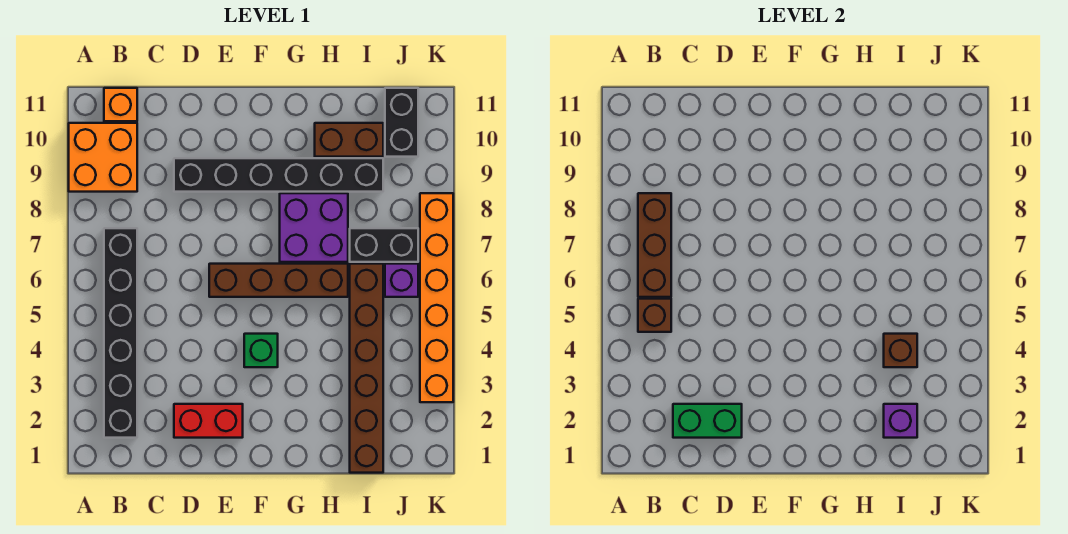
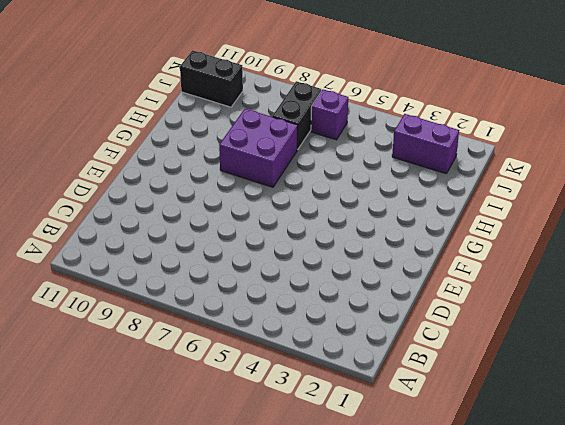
purple brick J2:J3 level 1 -> none
none -> orange brick A9:B10 level 1
none -> black brick B2:B7 level 1
none -> orange brick B11 level 1

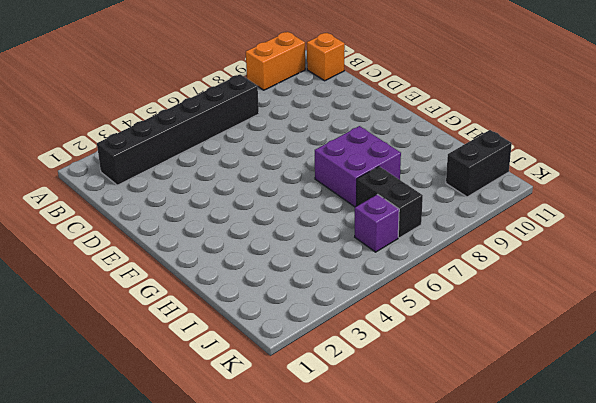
orange brick A9:A10 level 1 -> orange brick A9:B10 level 1
none -> red brick D2:E2 level 1
none -> black brick D9:I9 level 1
none -> brown brick E6:H6 level 1

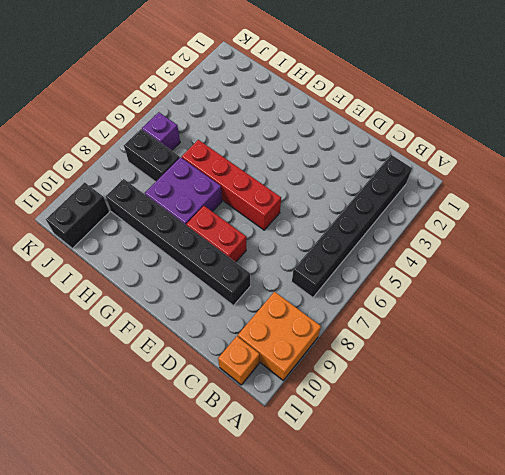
red brick E6:H6 level 1 -> brown brick E6:H6 level 1
red brick E8:F8 level 1 -> red brick D2:E2 level 1
none -> green brick F4 level 1
none -> brown brick H10:I10 level 1
none -> brown brick I1:I6 level 1

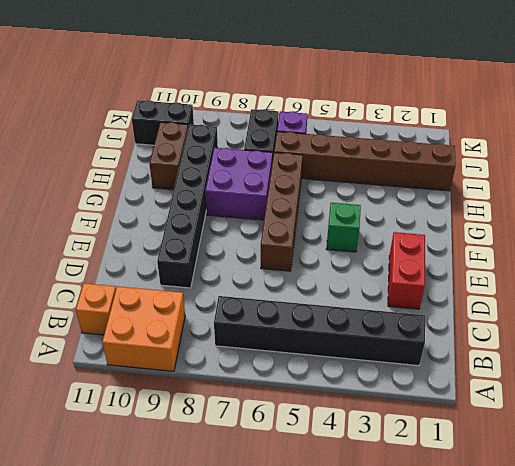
none -> orange brick K3:K8 level 1
none -> brown brick B5 level 2
none -> brown brick B6:B8 level 2

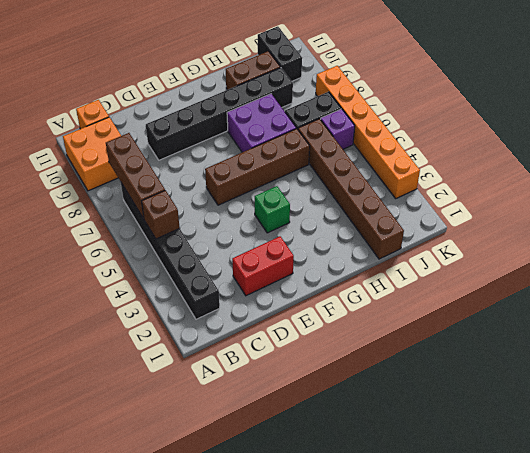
none -> green brick C2:D2 level 2
none -> purple brick I2 level 2
none -> brown brick I4 level 2

